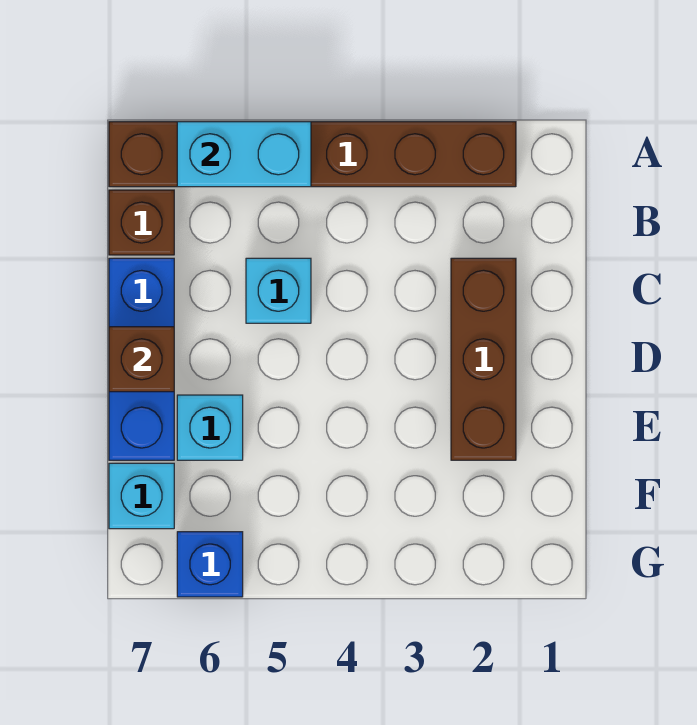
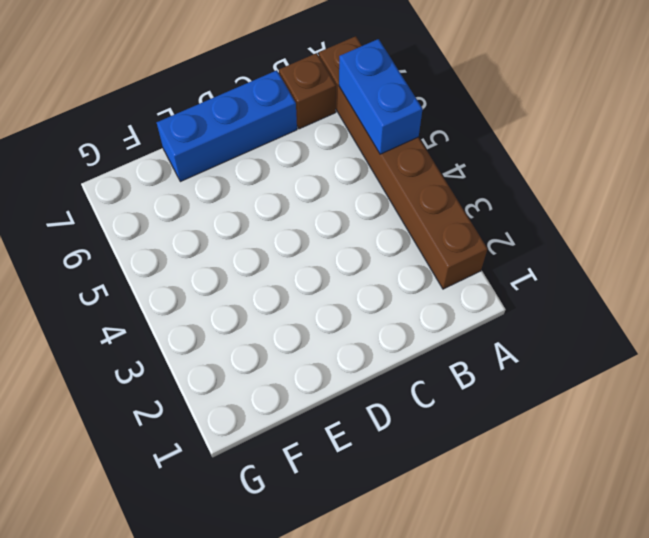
blue brick A5:A6 level 2 -> cyan brick A5:A6 level 2
none -> brown brick C2:E2 level 1
none -> cyan brick C5 level 1

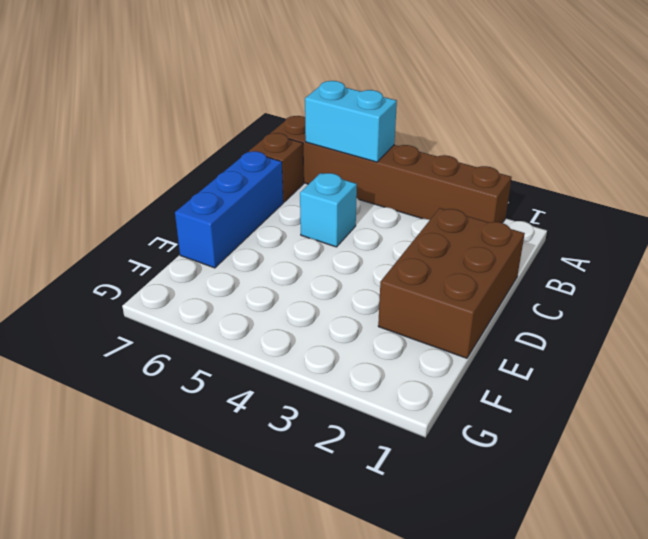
brown brick C1:E2 level 1 -> brown brick C2:E2 level 1
none -> cyan brick E6 level 1
none -> cyan brick F7 level 1

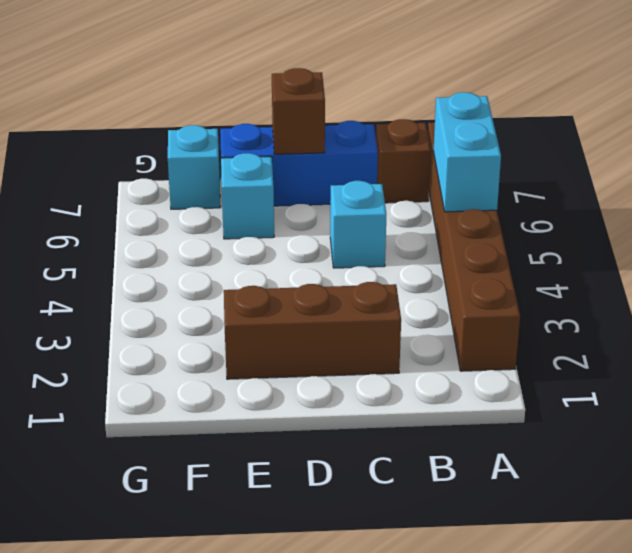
none -> blue brick G6 level 1

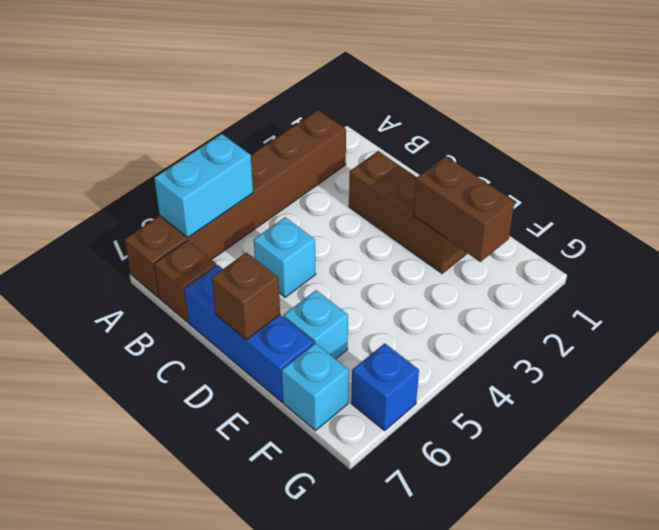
brown brick E2:F2 level 2 -> none

